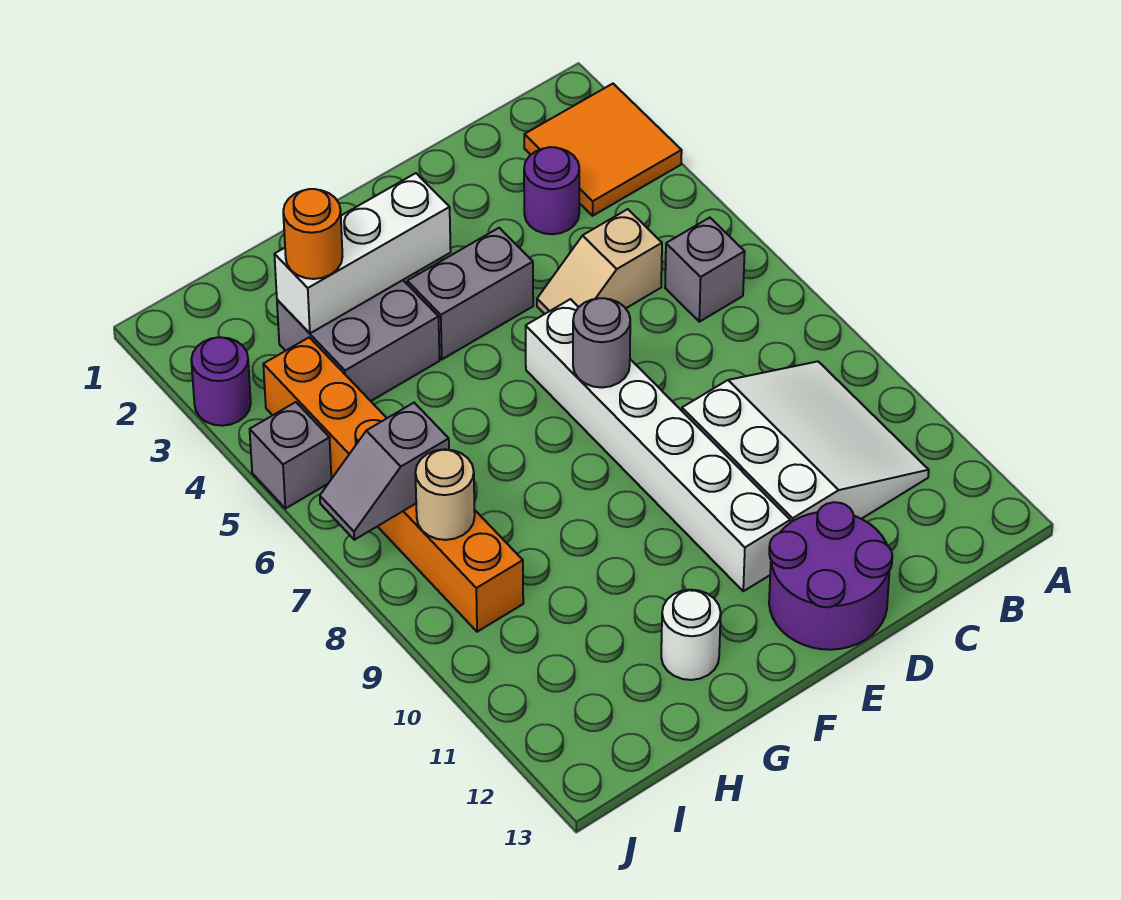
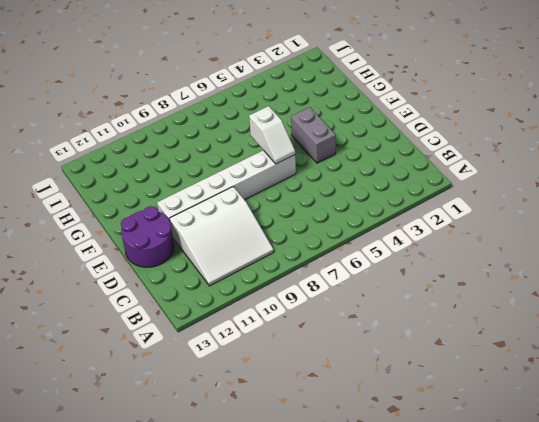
white slope E6:F6 level 2 top F -> none
none -> orange tile A2:B3 level 1
none -> grey brick B6 level 1
none -> purple round brick C3 level 1

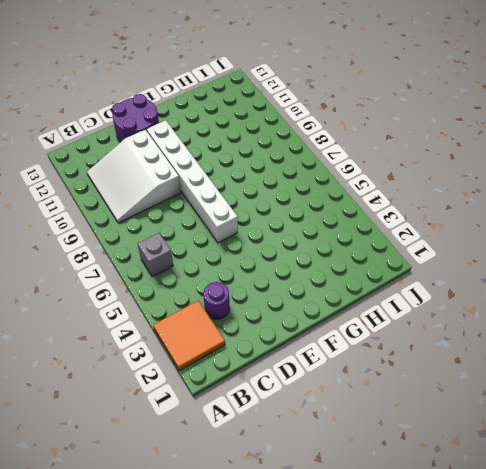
none -> tan slope C5:D5 level 1 top C
none -> grey brick E4:F4 level 1
none -> grey brick G3:H4 level 1

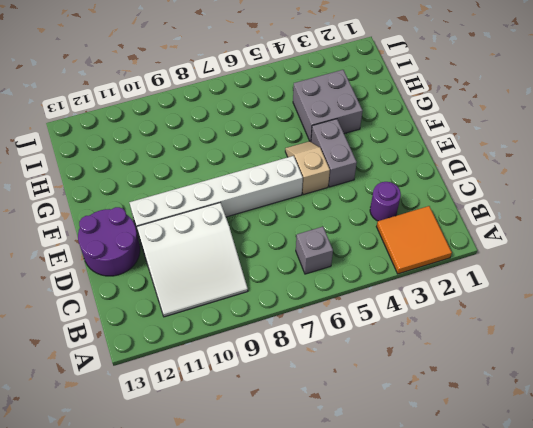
tan slope E5:F5 level 1 top E -> tan slope C5:D5 level 1 top C
none -> white round brick G12 level 1
none -> orange brick I4:I9 level 1
none -> purple round brick J3 level 1

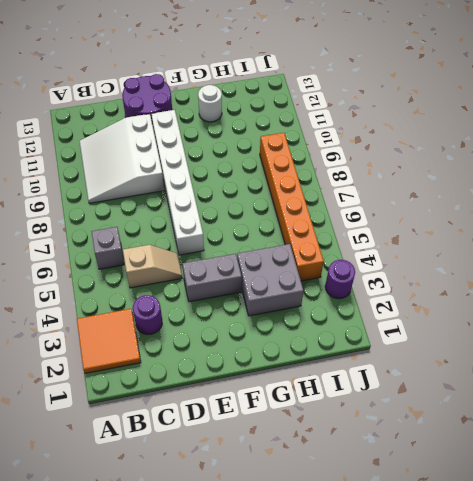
none -> grey brick J5 level 1
none -> grey round brick E7 level 2
none -> white brick F3:H3 level 2

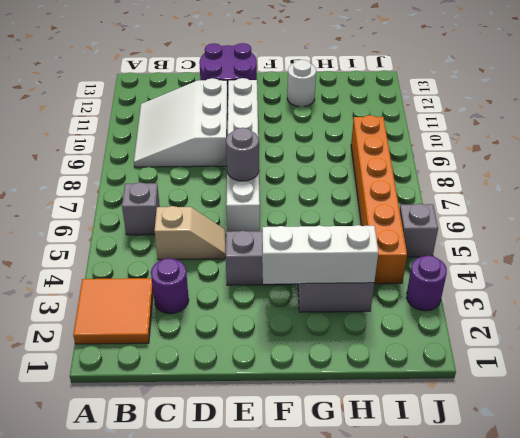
none -> grey slope I7:J7 level 2 top I
none -> tan round brick I8 level 2
none -> orange round brick H3 level 3

